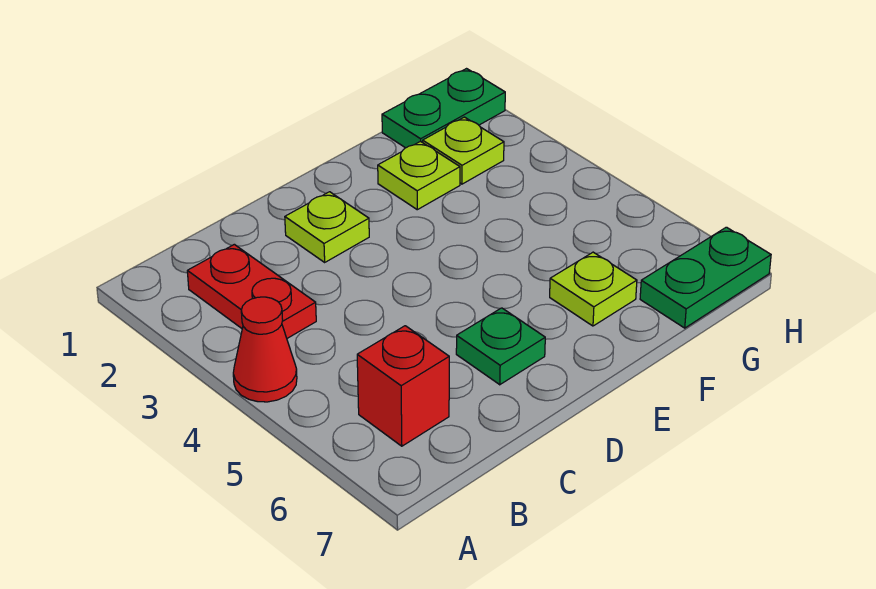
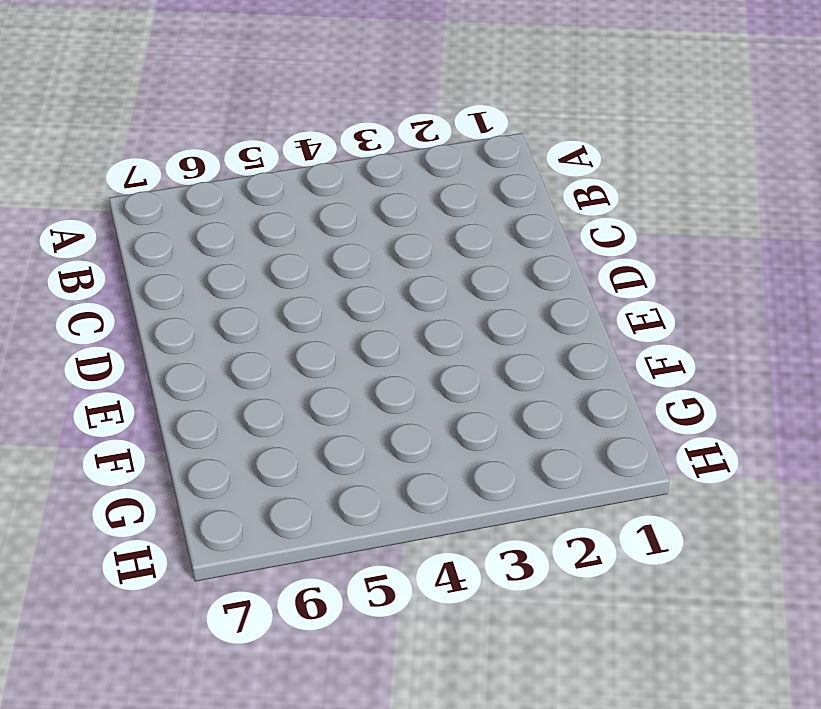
none -> red cone A4 level 1
none -> red plate B2:B3 level 1

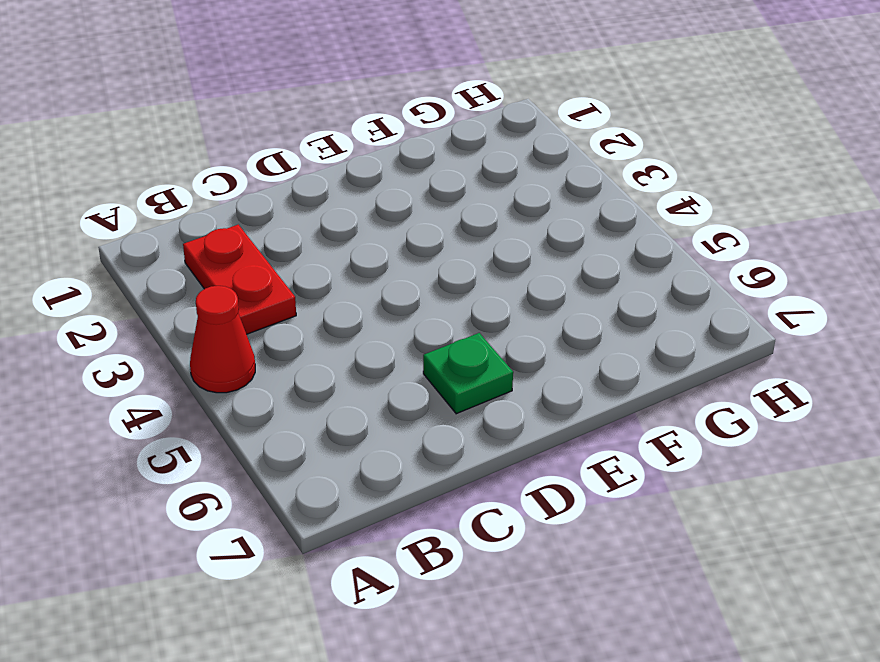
none -> red brick B6 level 1
none -> lime plate D2 level 1

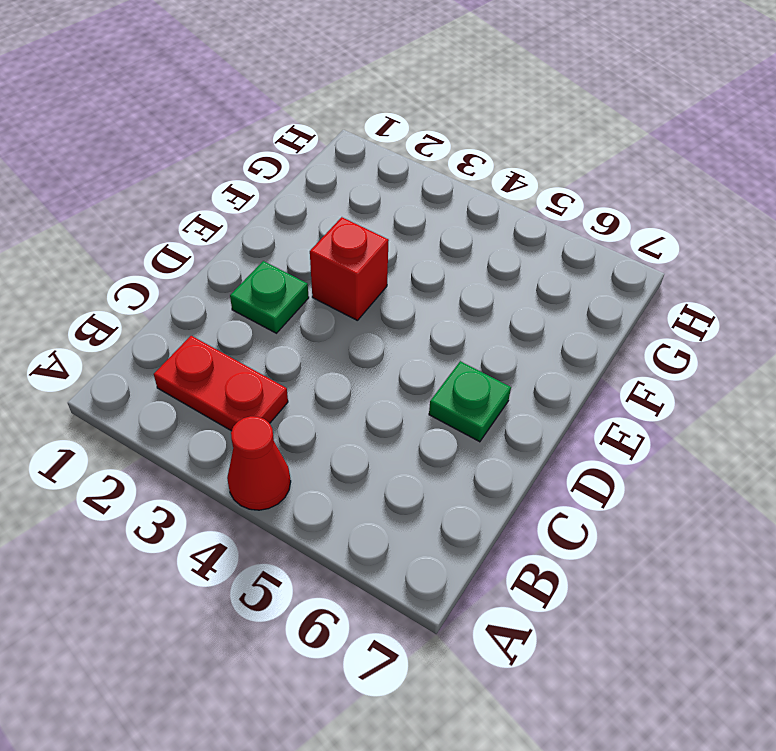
green plate D2 level 1 -> lime plate D2 level 1
red brick E3 level 1 -> red brick B6 level 1
none -> lime plate F2 level 1
none -> lime plate F6 level 1

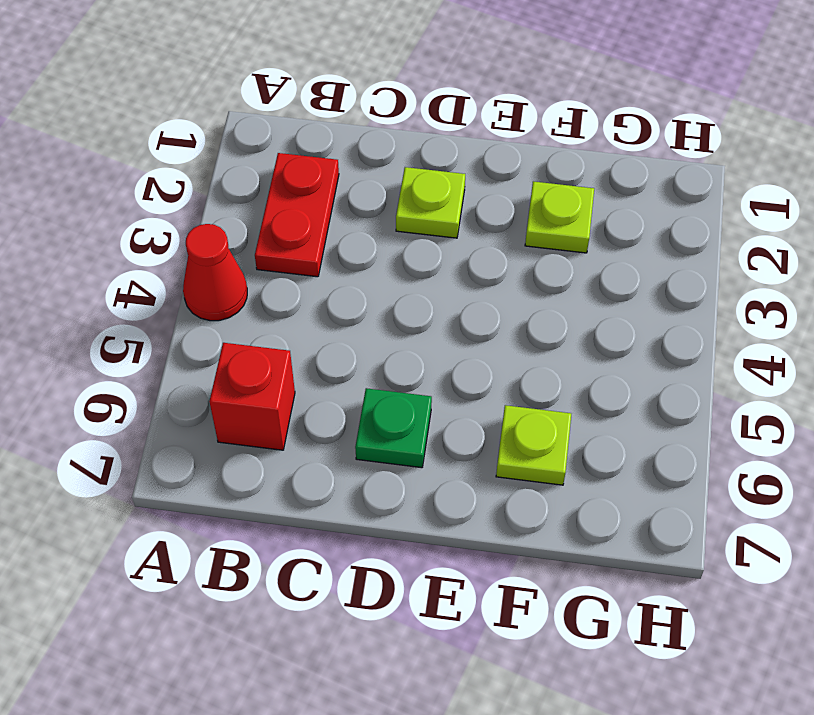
none -> green plate G1:H1 level 1
none -> lime plate G2 level 1

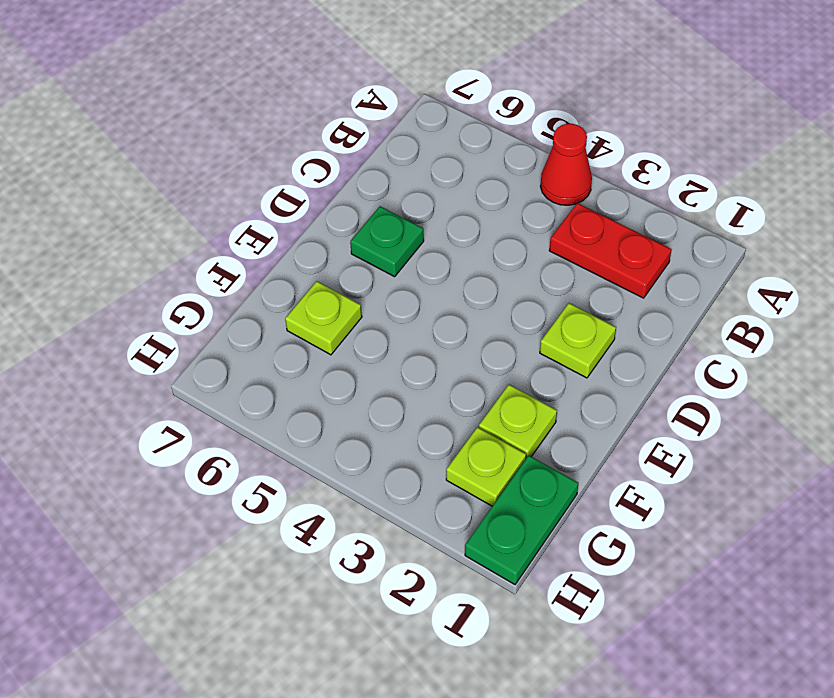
none -> red brick B6 level 1
none -> green plate G7:H7 level 1

